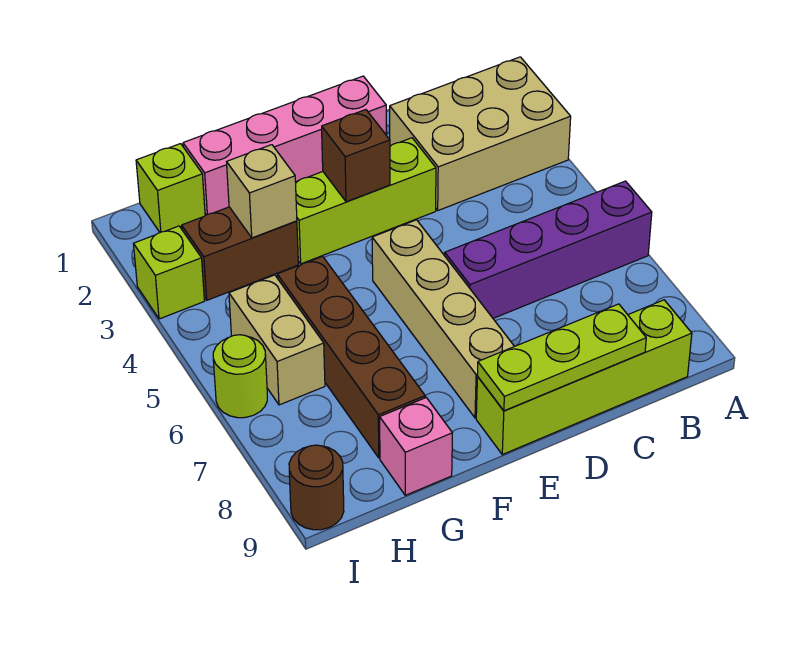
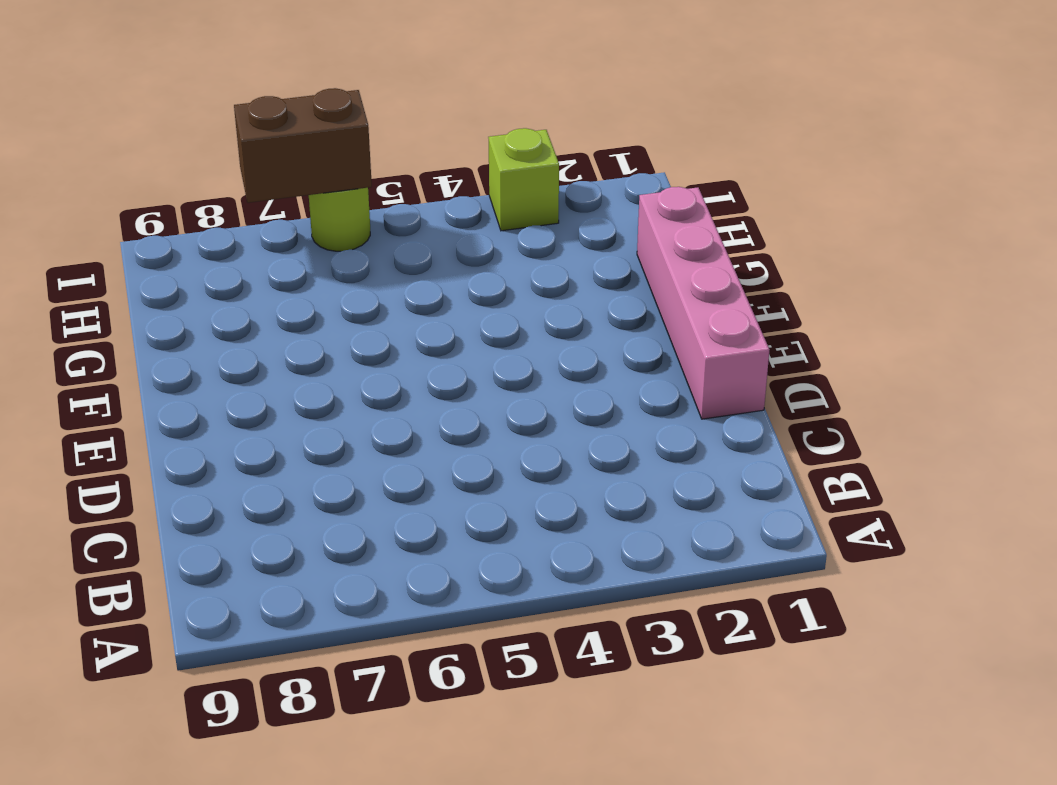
brown brick I6:I7 level 2 -> brown brick G3:H3 level 1
none -> tan brick A2:C3 level 1
none -> purple brick A6:D6 level 1
none -> lime brick B9:E9 level 1

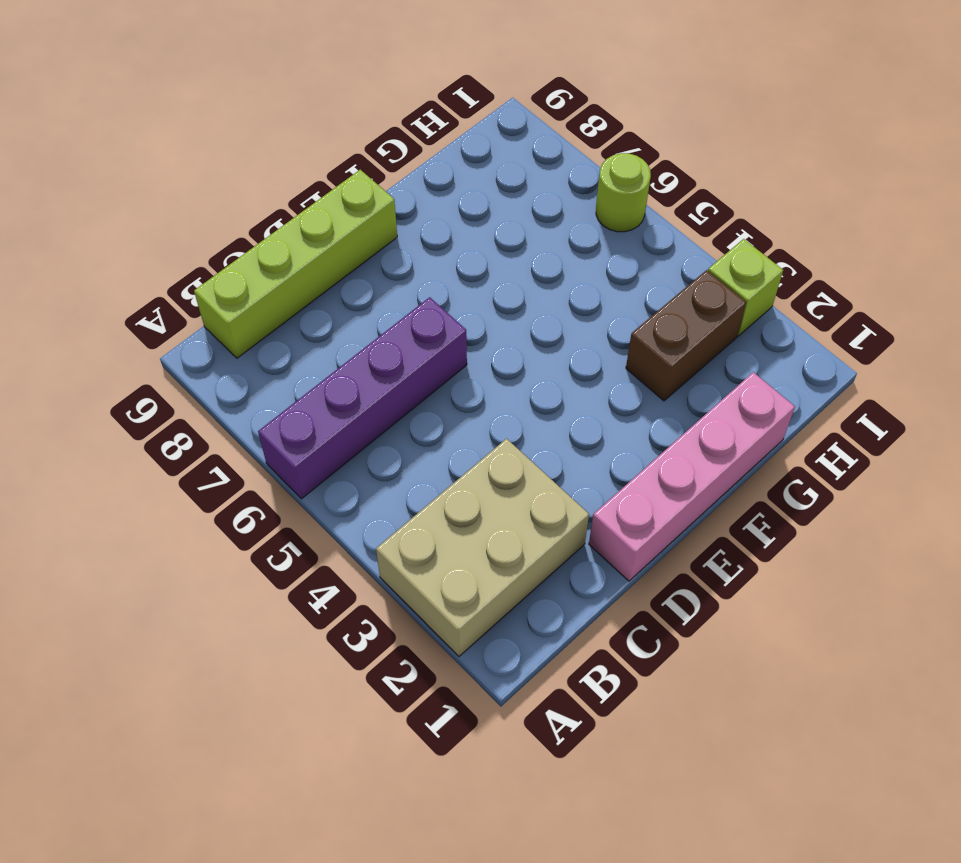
none -> lime brick D3:F3 level 1
none -> tan brick E5:E8 level 1
none -> brown brick G5:G8 level 1

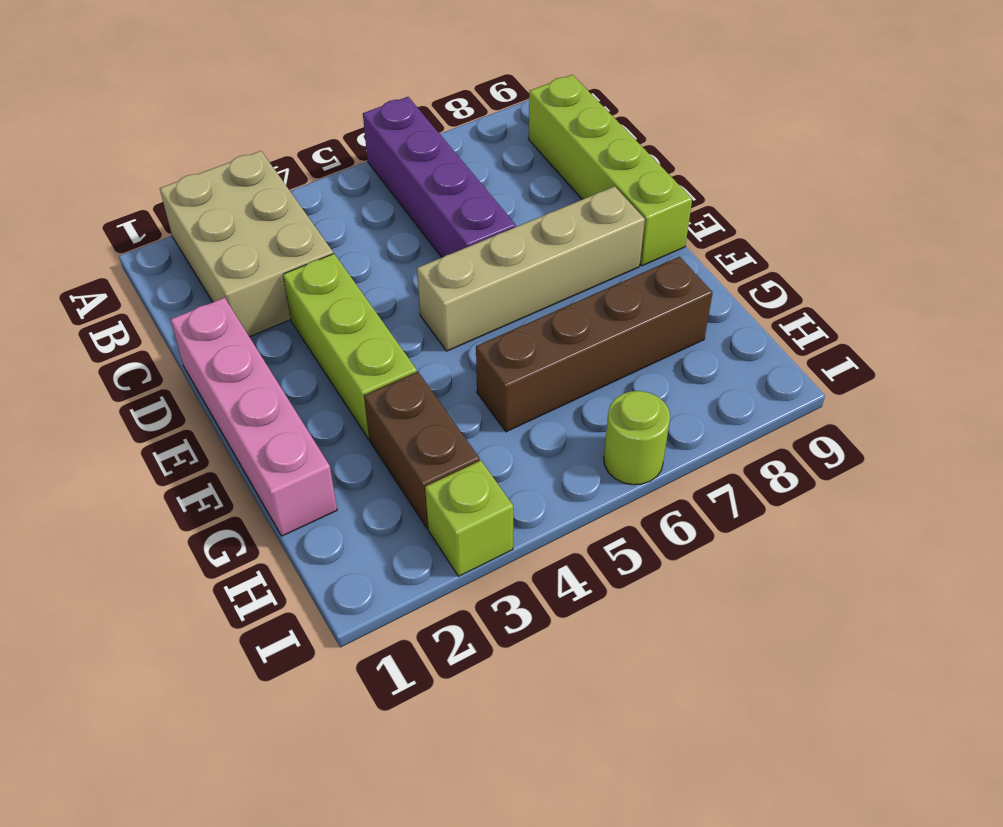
none -> pink brick G9 level 1
none -> lime brick H1 level 1
none -> tan brick H5:H6 level 1

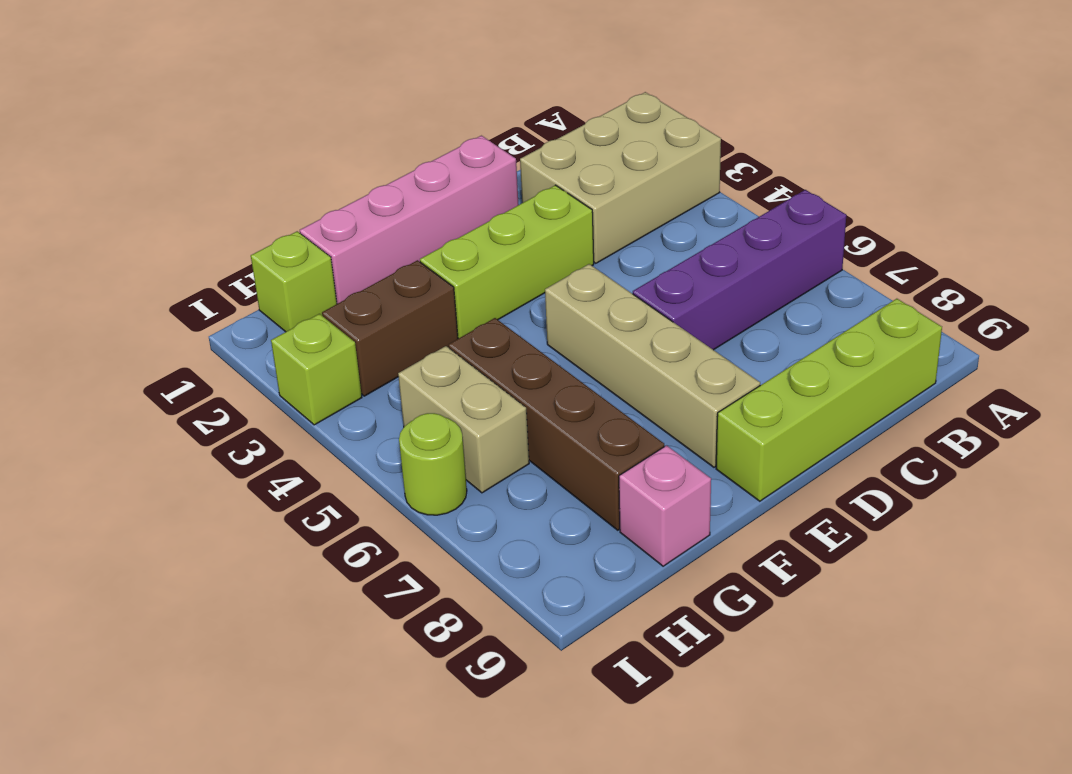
none -> brown round brick I9 level 1
none -> lime plate C9:E9 level 2
none -> brown brick E3 level 2

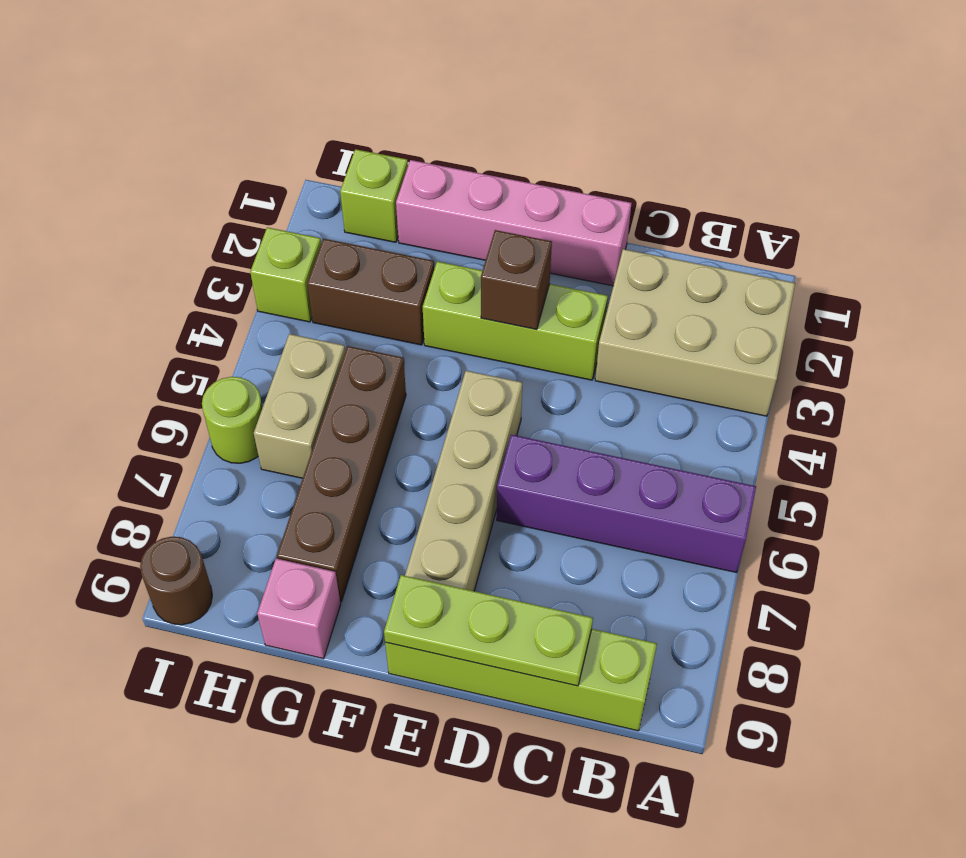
none -> tan brick G3 level 2

